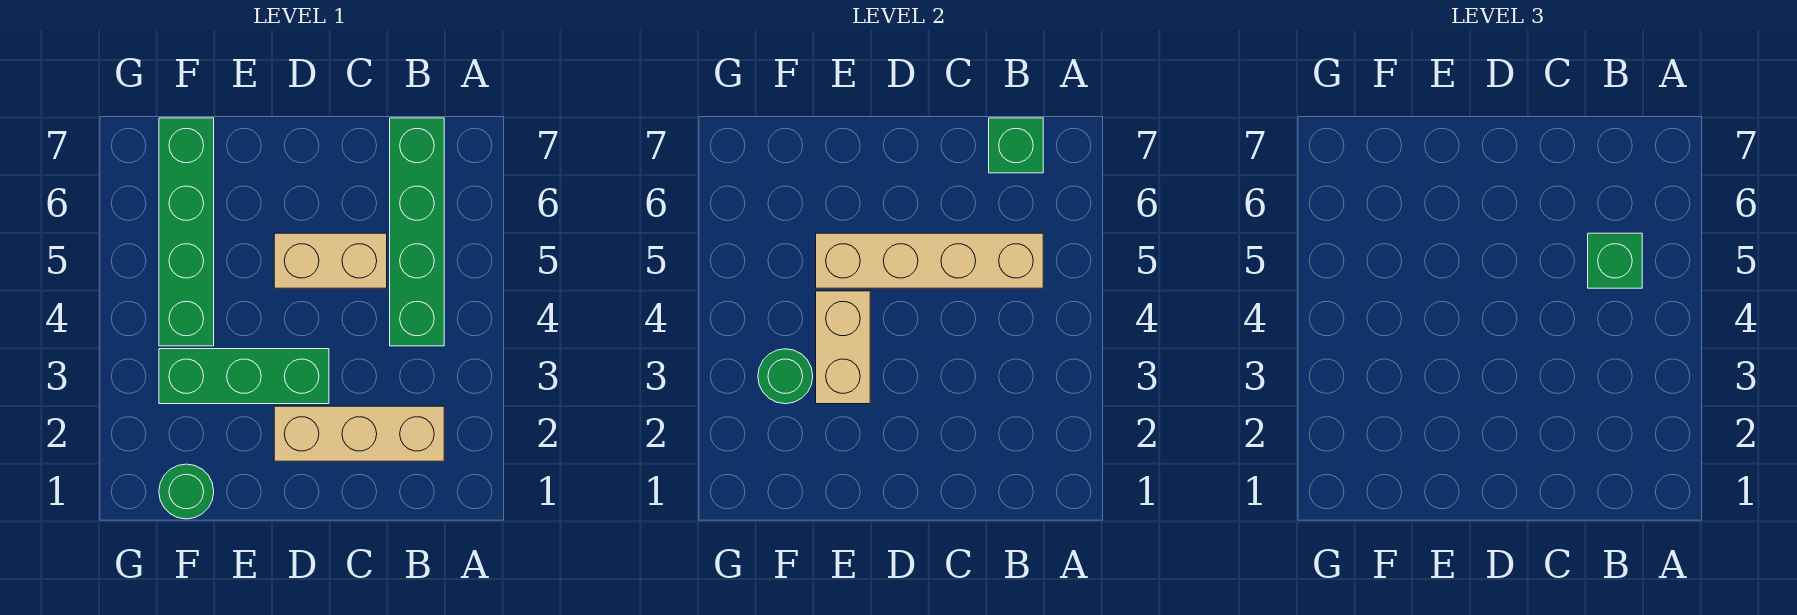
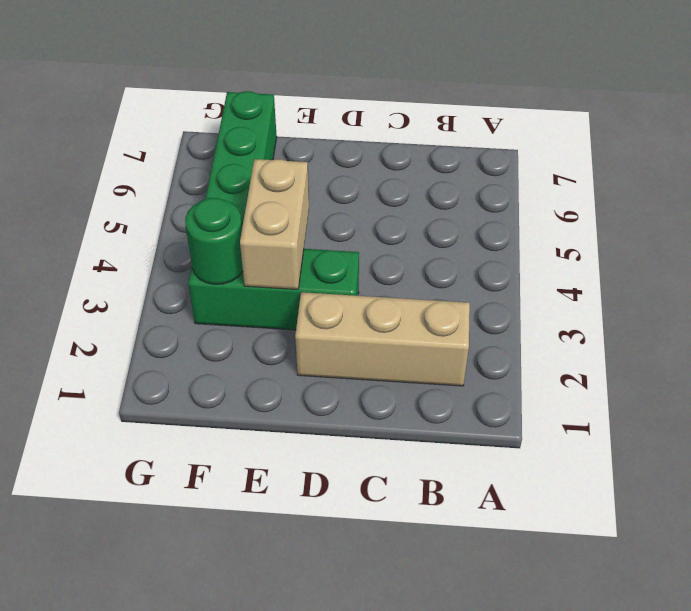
none -> green brick B4:B7 level 1
none -> tan brick C5:D5 level 1

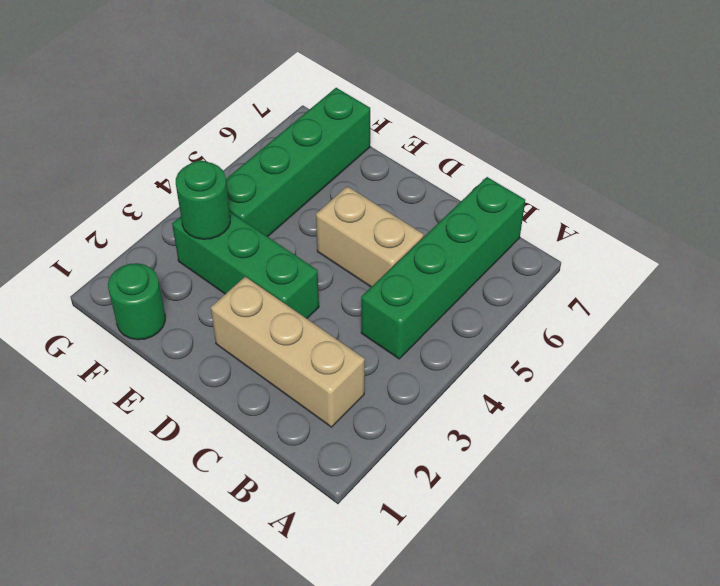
none -> tan brick B5:E5 level 2
none -> green brick B7 level 2

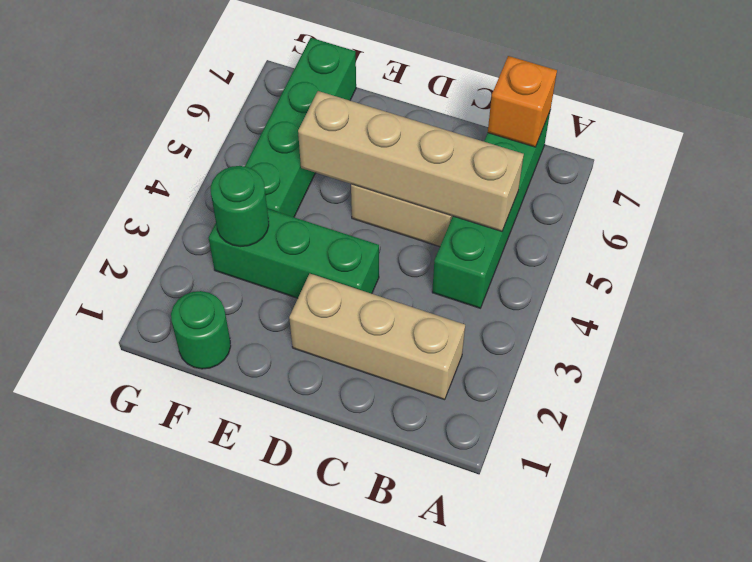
orange brick B7 level 2 -> green brick B7 level 2
none -> tan brick E3:E4 level 2
none -> green brick B5 level 3

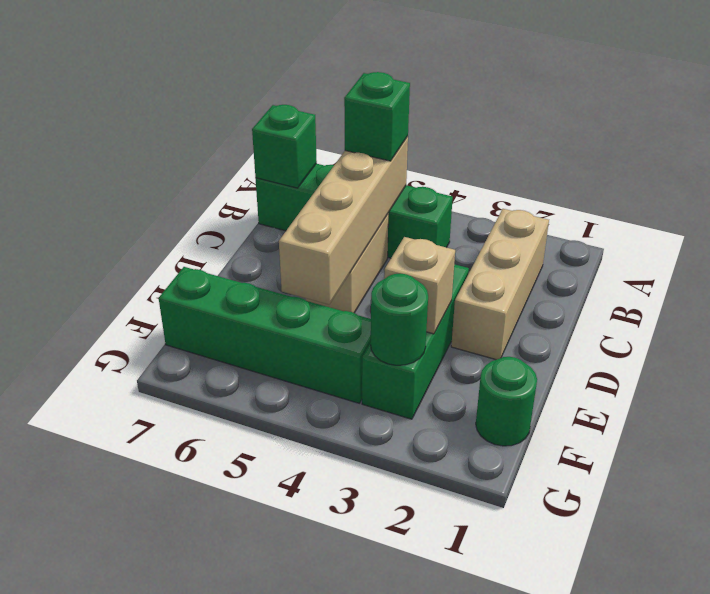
tan brick E3 level 2 -> tan brick E3:E4 level 2

